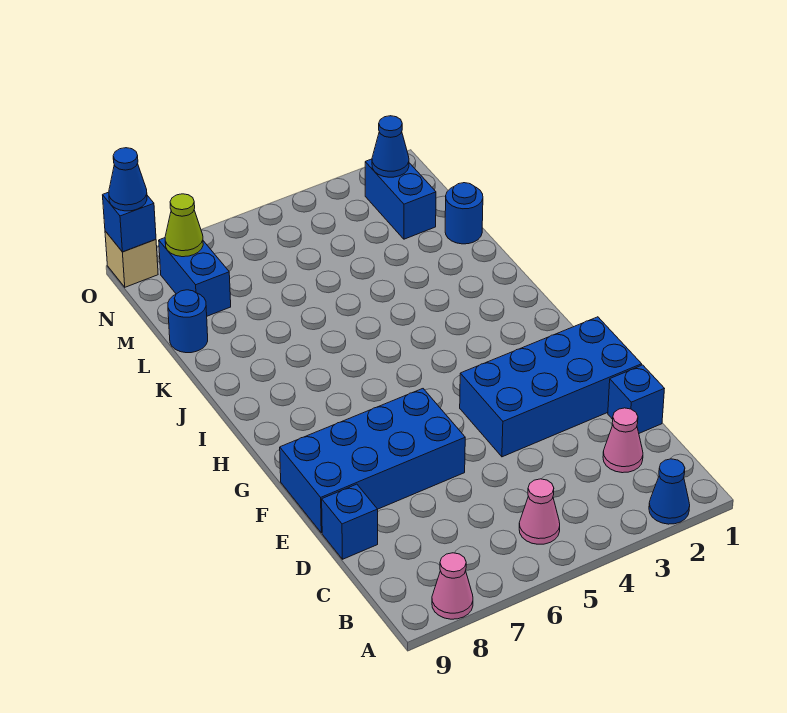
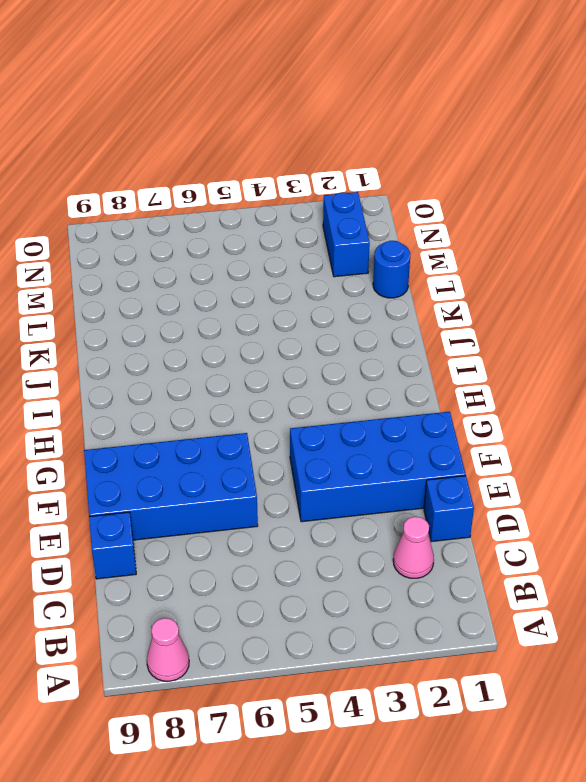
none -> blue cone A2 level 1
none -> pink cone B5 level 1
none -> blue round brick L9 level 1

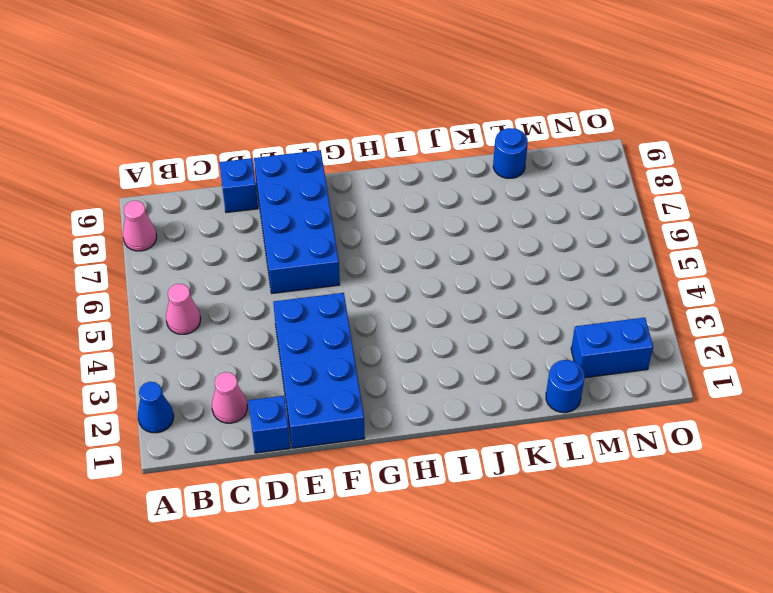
none -> blue brick M8:N8 level 1
none -> tan brick O9 level 1
none -> blue cone N2 level 2

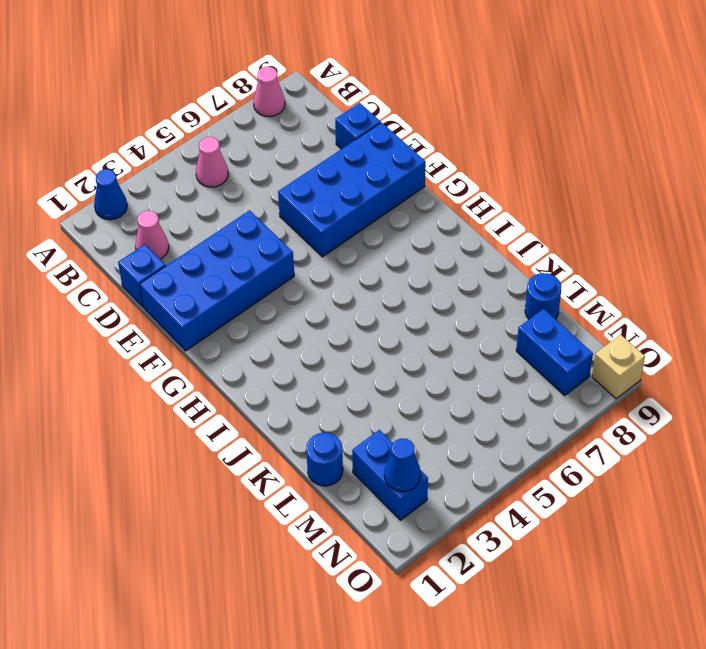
none -> lime cone N8 level 2
none -> blue brick O9 level 2
none -> blue cone O9 level 3

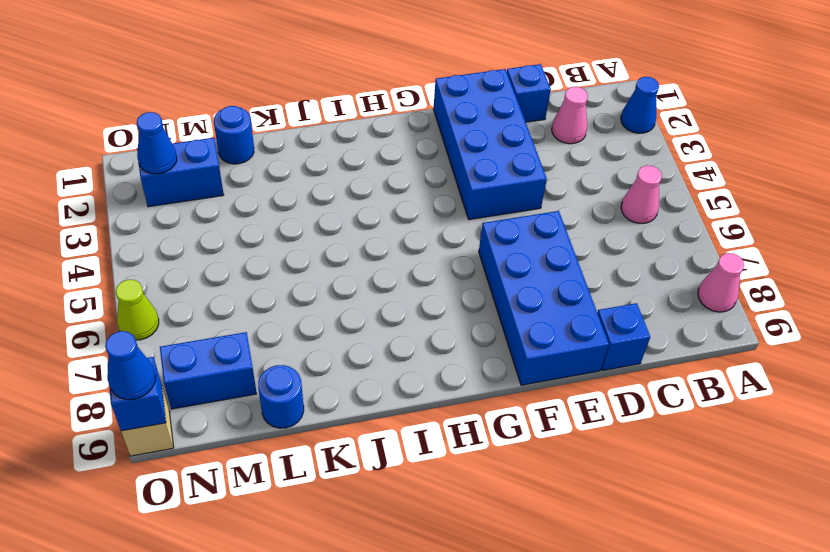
lime cone O6 level 1 -> lime cone N8 level 2

